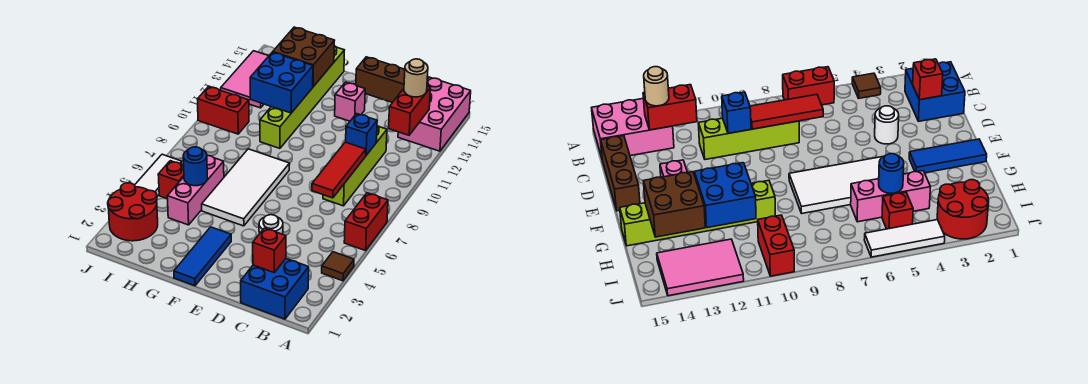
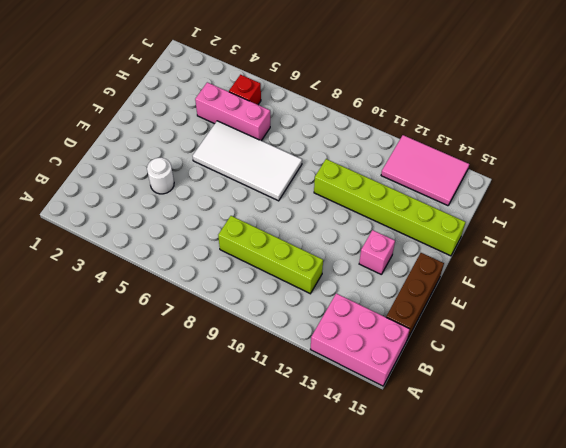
none -> brown tile A4 level 1
none -> red brick A6:A7 level 1
none -> blue brick B1:C2 level 1

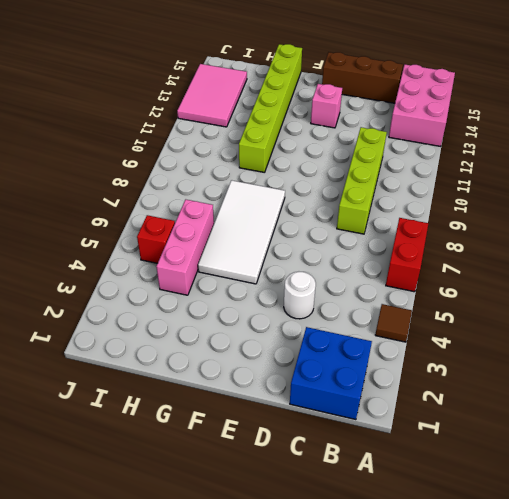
none -> blue tile F1:F3 level 1
none -> red round brick I2:J3 level 1
none -> red brick I10:J10 level 1

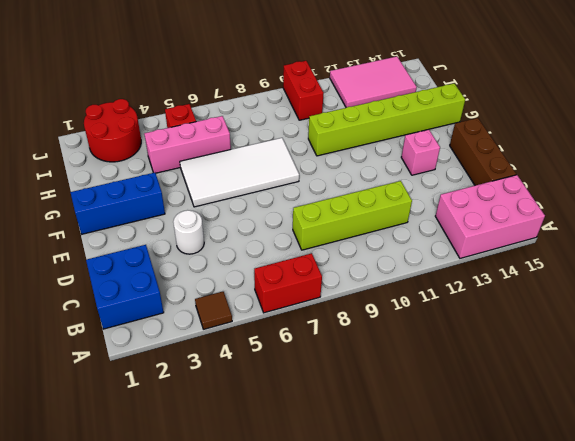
blue brick F1:F3 level 1 -> blue tile F1:F3 level 1
none -> white tile J4:J6 level 1
none -> red brick B12:B13 level 2
none -> red brick C2 level 2

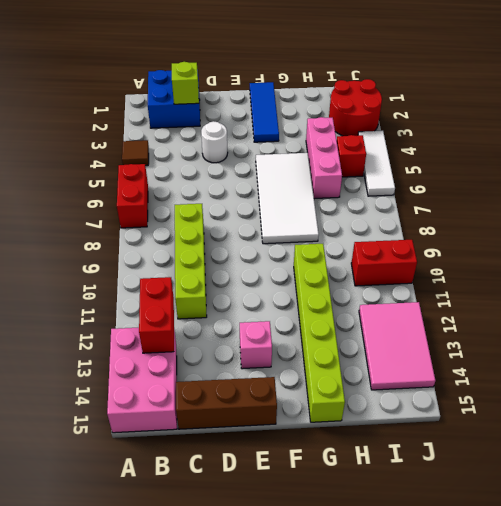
lime brick C2 level 2 -> red brick C2 level 2
none -> red tile C7:C9 level 2
none -> blue brick C10 level 2
none -> blue brick G11:H12 level 2

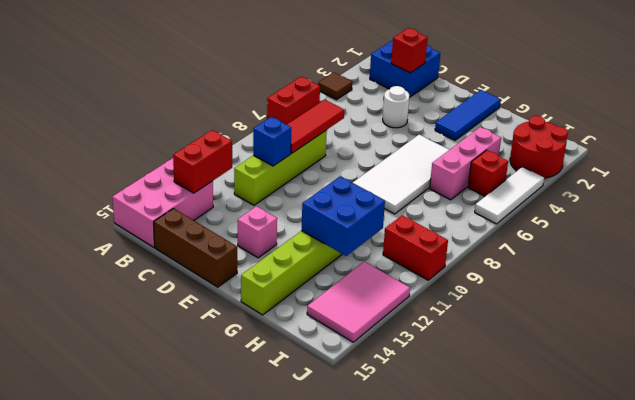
none -> brown brick G13:H14 level 2
none -> blue round brick H5 level 2
none -> tan round brick B13 level 3

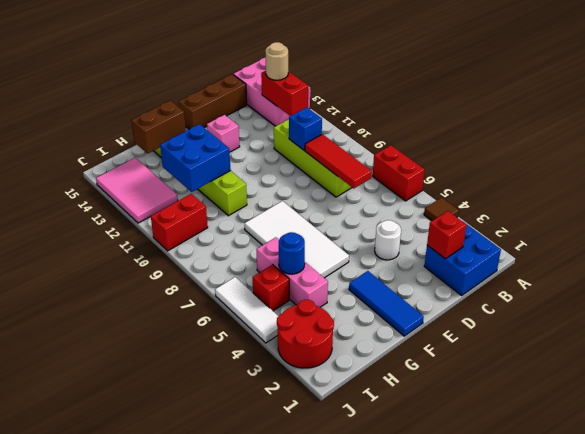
brown brick G14:H14 level 2 -> brown brick G13:H14 level 2

